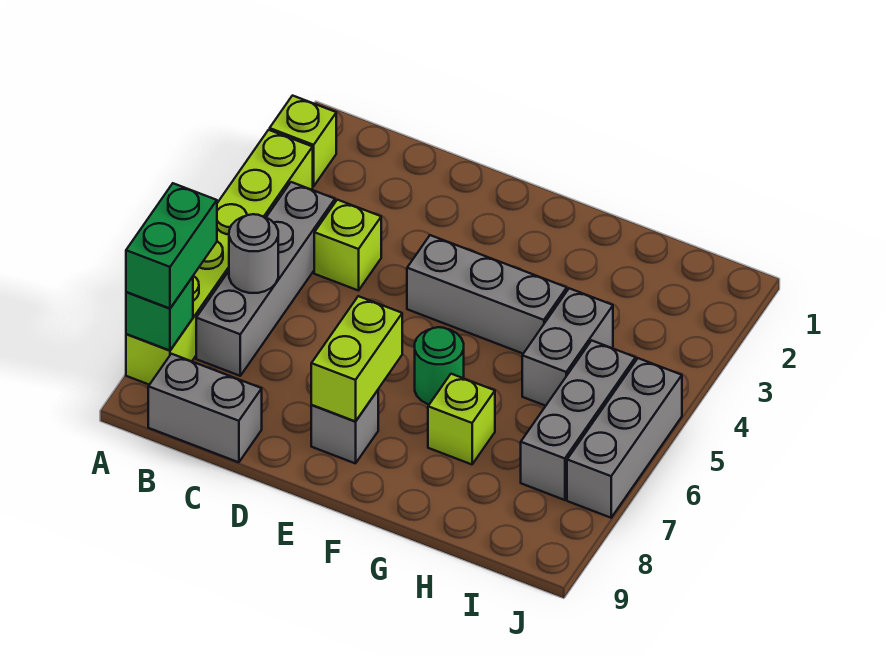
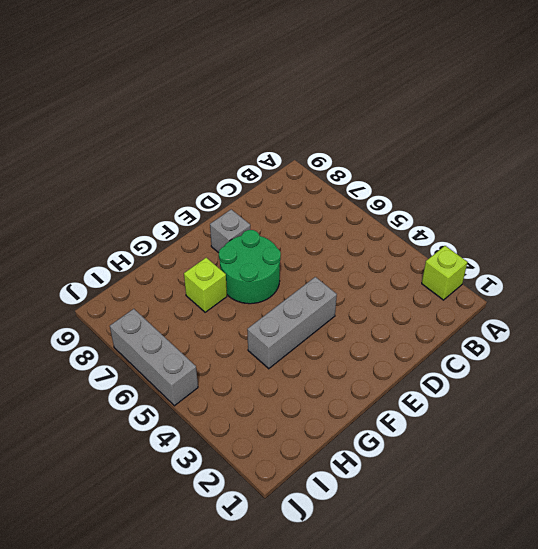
green round brick E6:F7 level 1 -> green round brick F6 level 1
none -> lime brick A3:A8 level 1
none -> grey brick B4:B7 level 1
none -> grey brick B9:C9 level 1

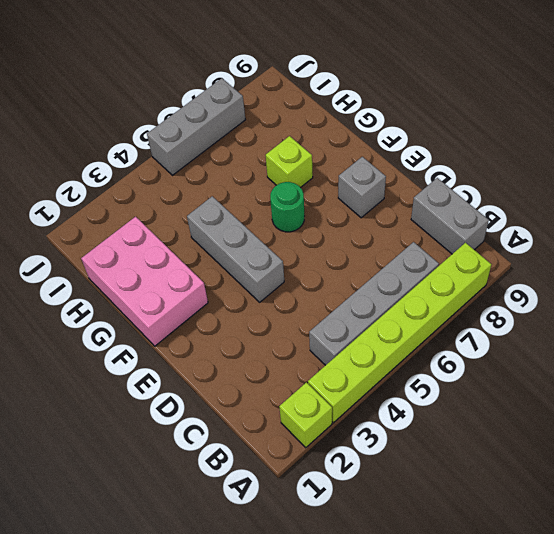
pink brick F1:H2 level 1 -> none
none -> lime brick C4 level 1
none -> grey brick H4:H5 level 1
none -> grey brick I5:I7 level 1

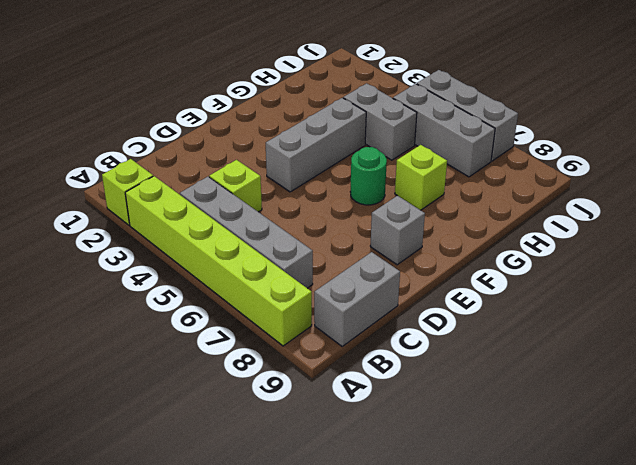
none -> green brick A8 level 2
none -> grey round brick B6 level 2
none -> lime brick E7:E8 level 2

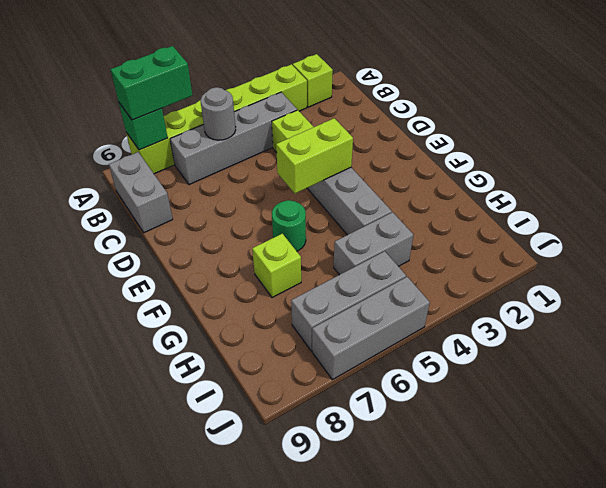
lime brick E4:E5 level 2 -> lime brick E7:E8 level 2
none -> grey brick E8 level 1

